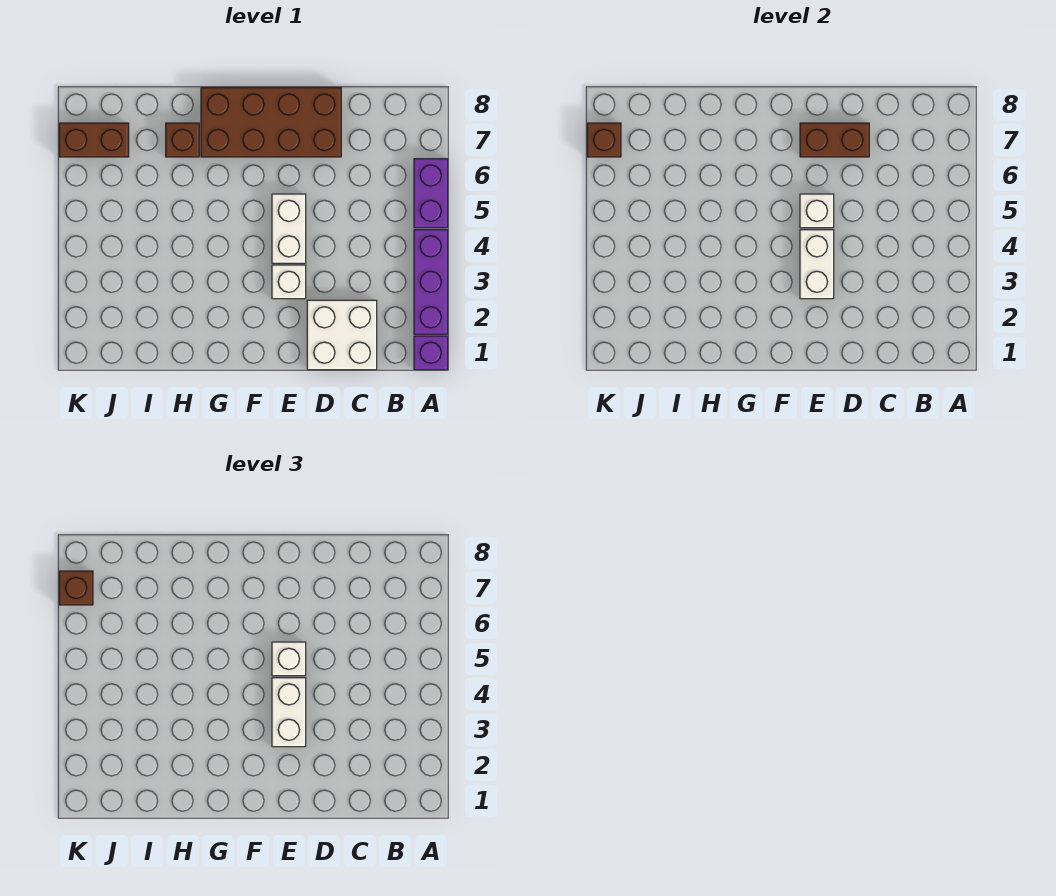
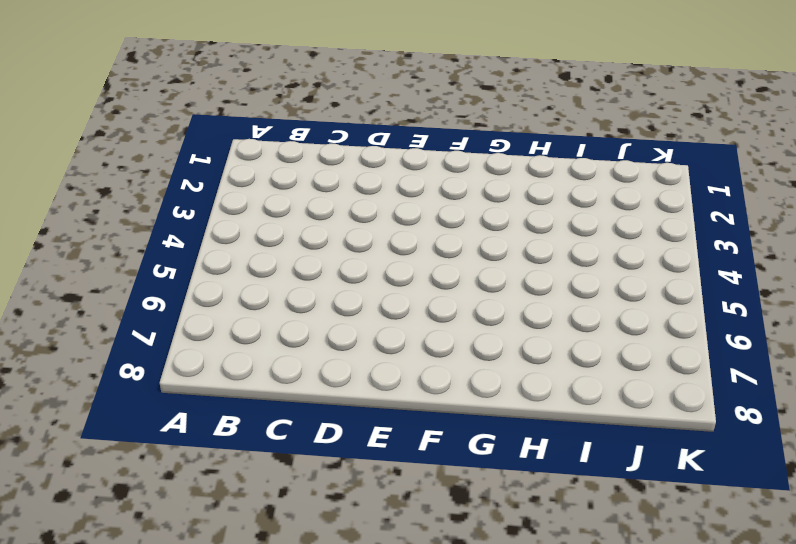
none -> purple brick A1 level 1
none -> purple brick A2:A4 level 1
none -> purple brick A5:A6 level 1

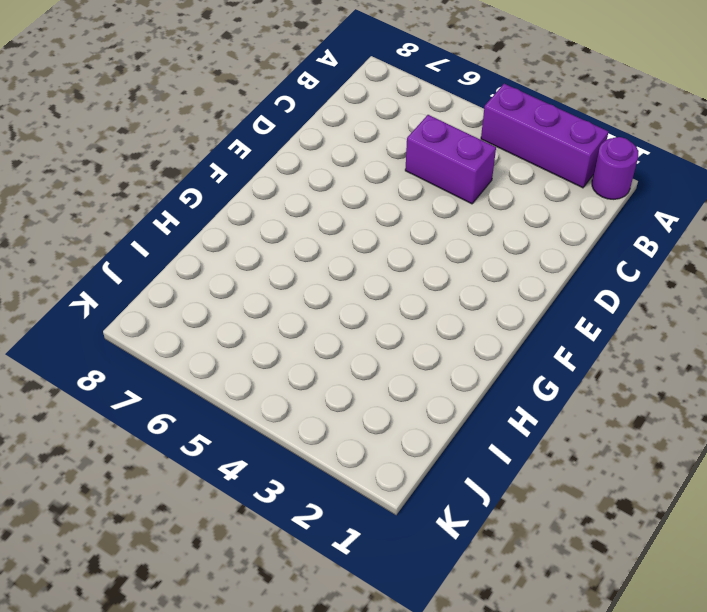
purple round brick A1 level 1 -> purple brick A1 level 1
purple brick C4:C5 level 1 -> purple brick A5:A6 level 1
none -> white brick C1:D2 level 1
none -> brown brick D7:G8 level 1
none -> white brick E3 level 1

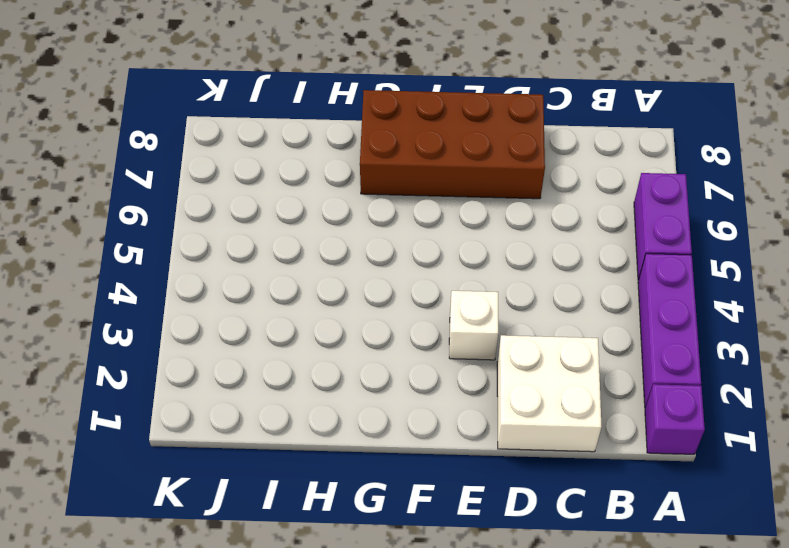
none -> white brick E4:E5 level 1
none -> brown brick H7 level 1
none -> brown brick J7:K7 level 1

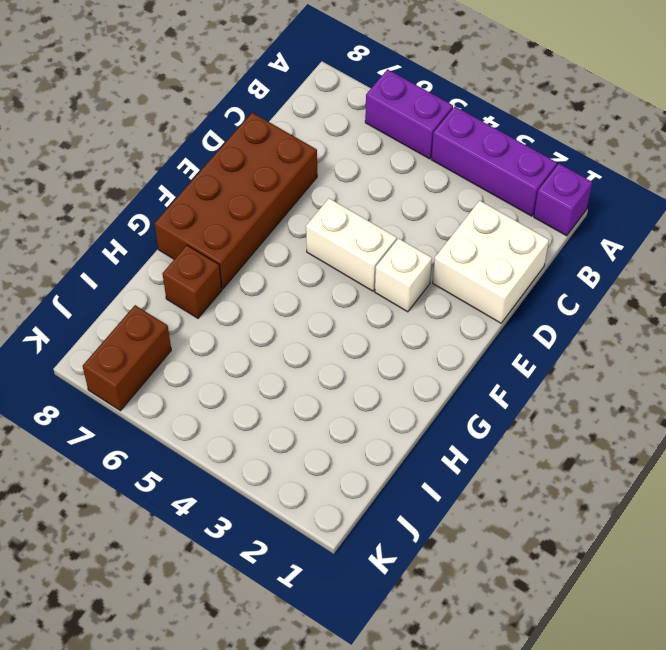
none -> brown brick D7:E7 level 2
none -> white brick E3:E4 level 2
none -> white brick E5 level 2

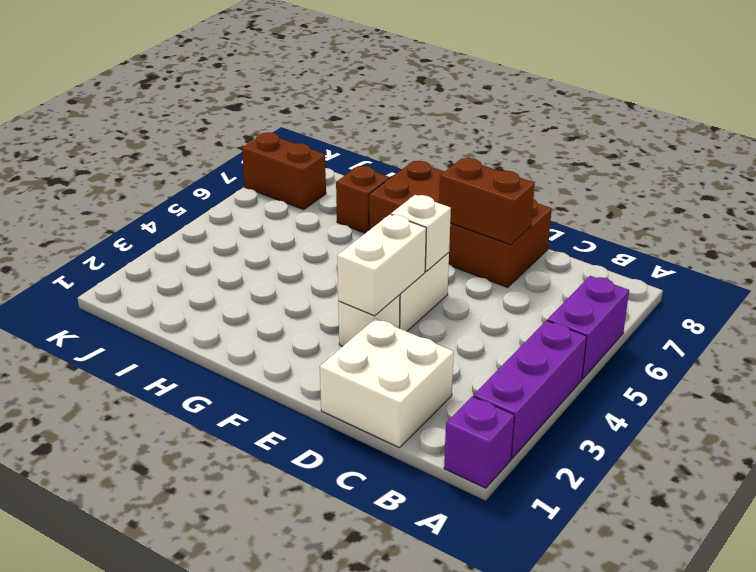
none -> brown brick K7 level 2
none -> white brick E3:E4 level 3
none -> white brick E5 level 3

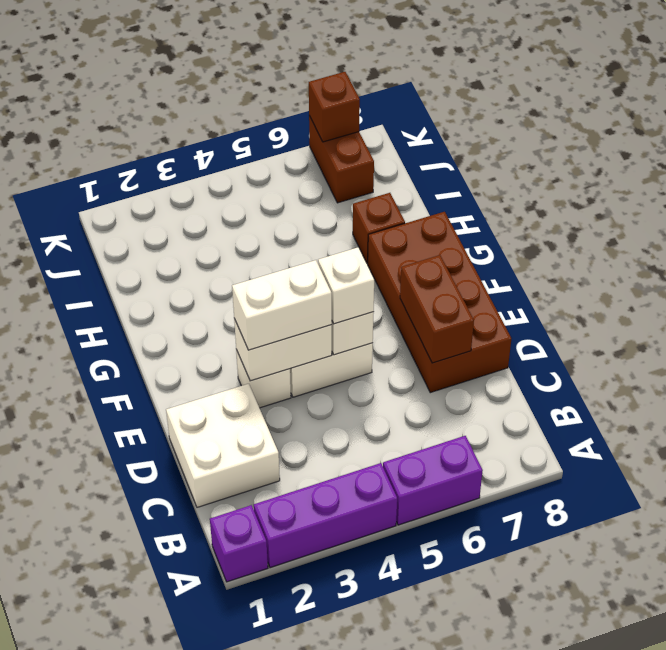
none -> brown brick K7 level 3

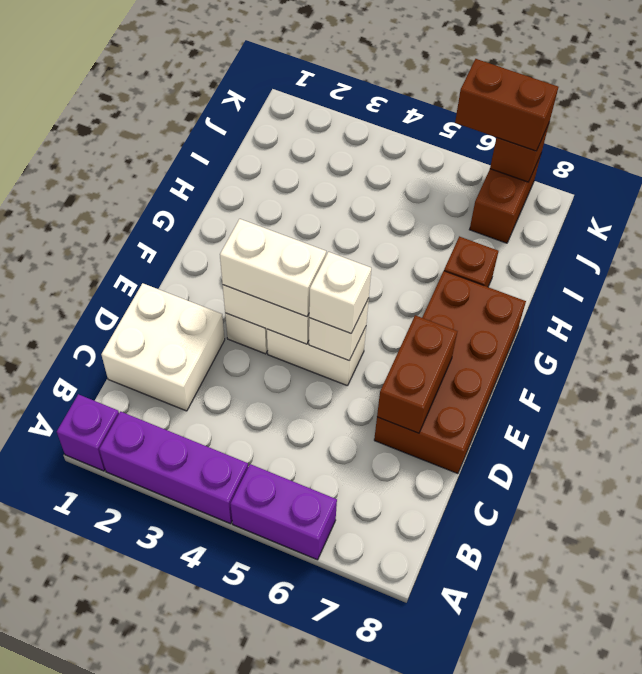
brown brick K6:K7 level 3 -> brown brick K7 level 3

